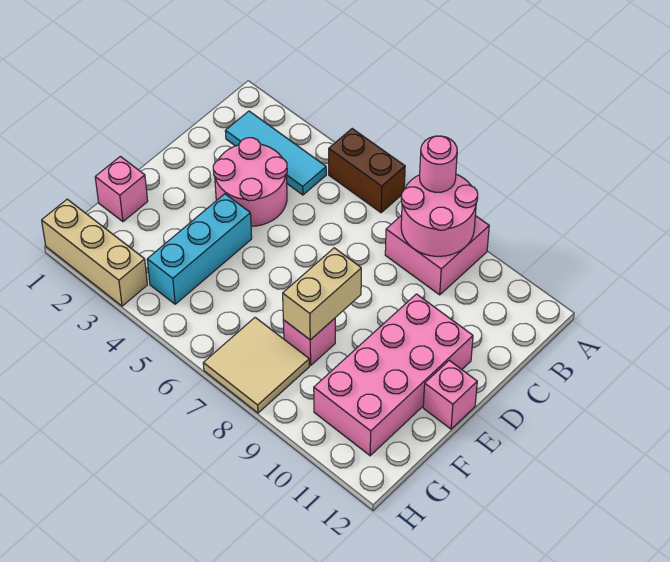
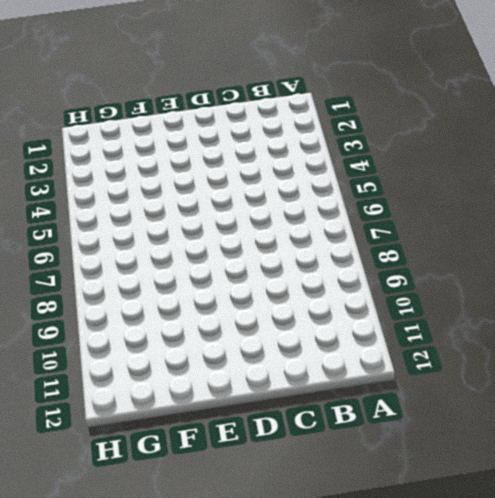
none -> brown brick A5:A6 level 1
none -> pink brick A8:B9 level 1
none -> cyan tile B2:B4 level 1

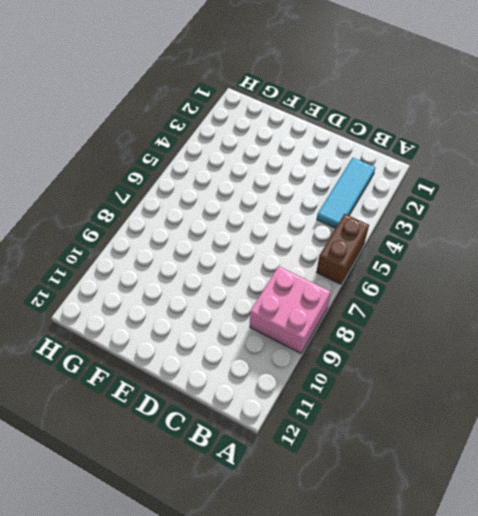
none -> pink round brick C3:D4 level 1
none -> pink brick D10:G11 level 1
none -> cyan brick E4:G4 level 1

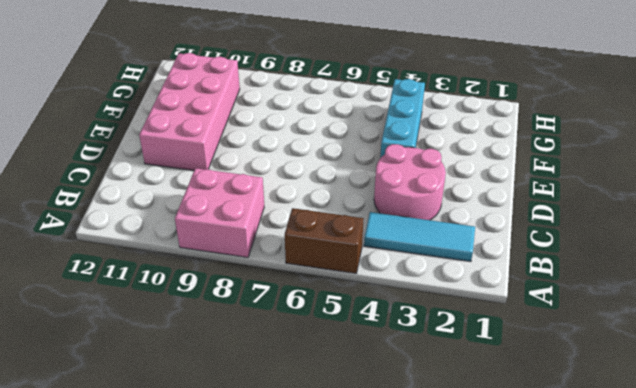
none -> pink brick E12 level 1
none -> pink brick F1 level 1
none -> pink brick F8 level 1

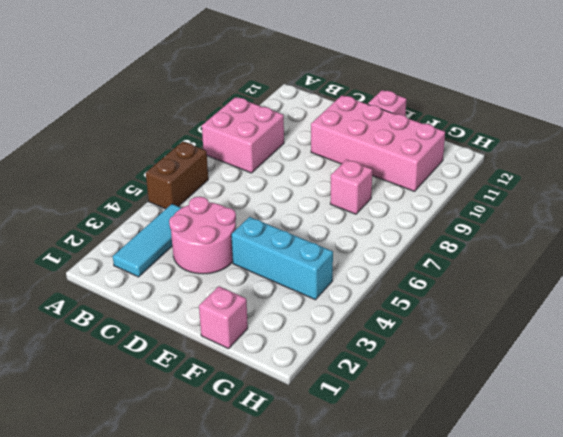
none -> tan tile G7:H8 level 1
none -> tan brick H1:H3 level 1
none -> pink round brick A8:B9 level 2

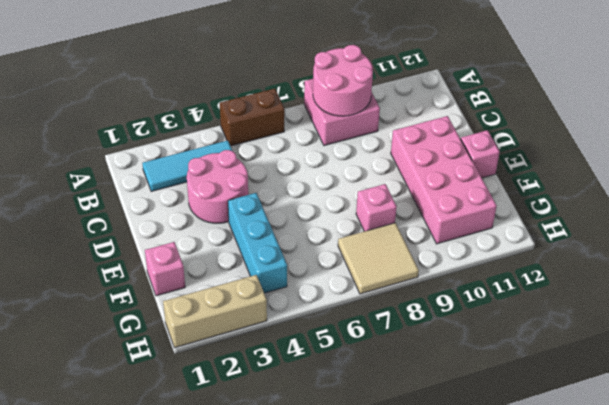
none -> tan brick E8:F8 level 2
none -> pink round brick A8 level 3

